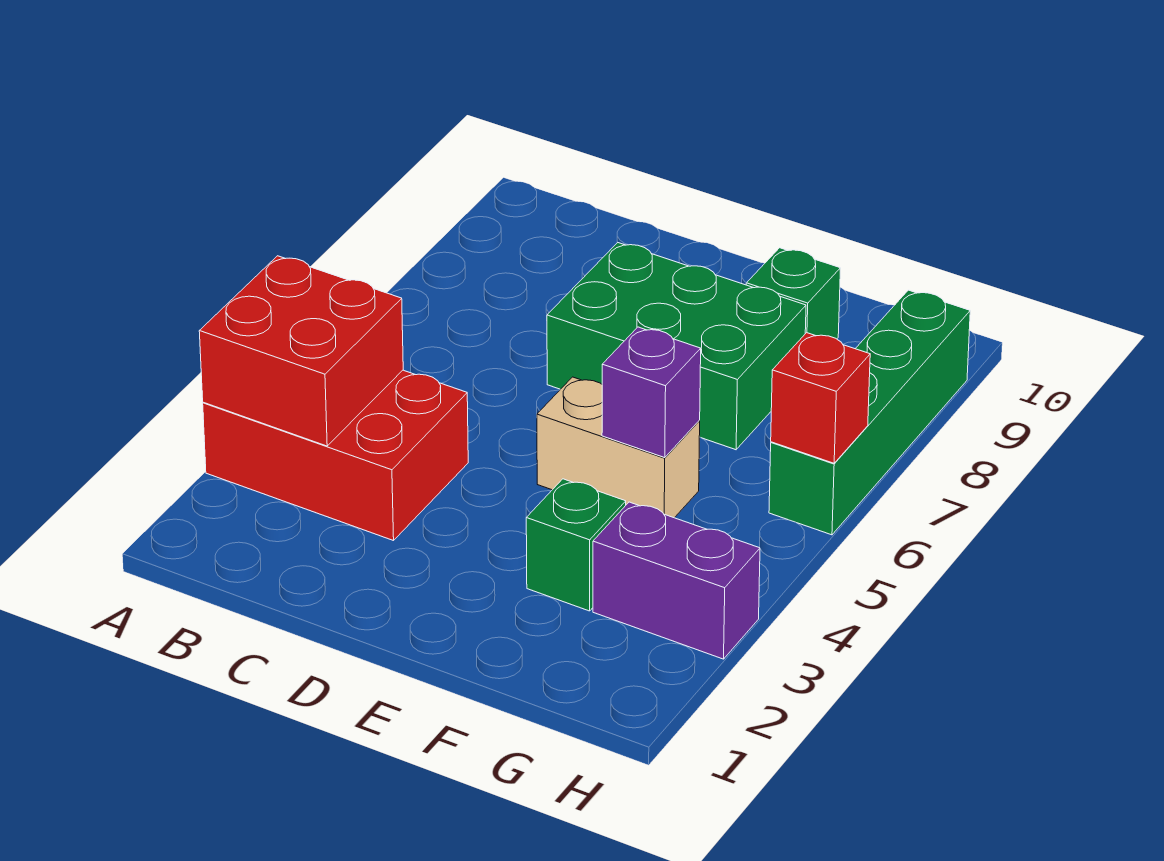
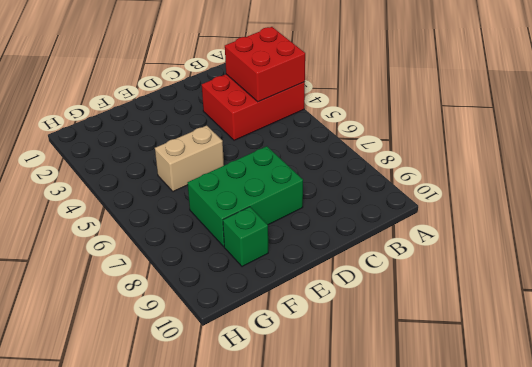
none -> green brick F3 level 1
none -> purple brick G3:H3 level 1

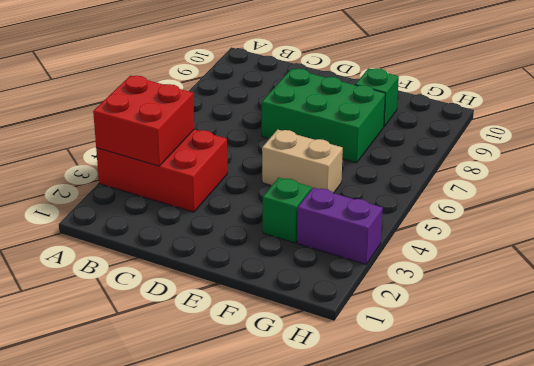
none -> green brick H6:H9 level 1
none -> purple brick F5 level 2

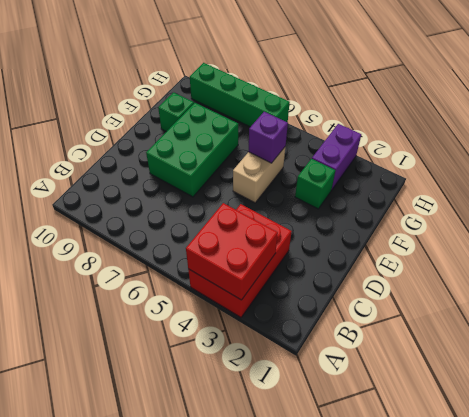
none -> red brick H6 level 2

